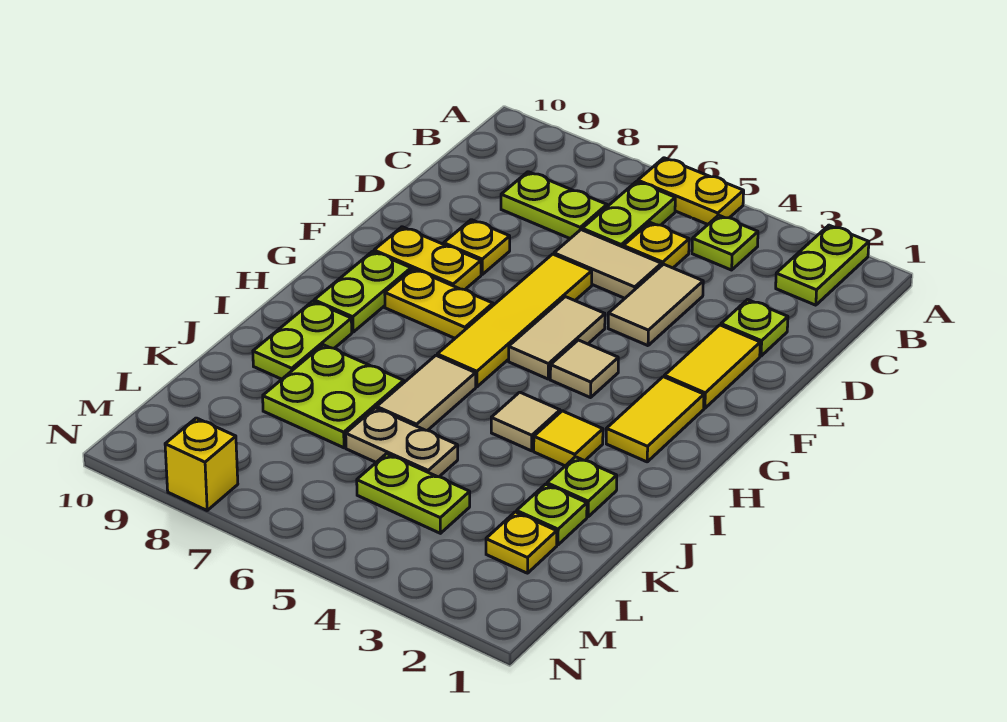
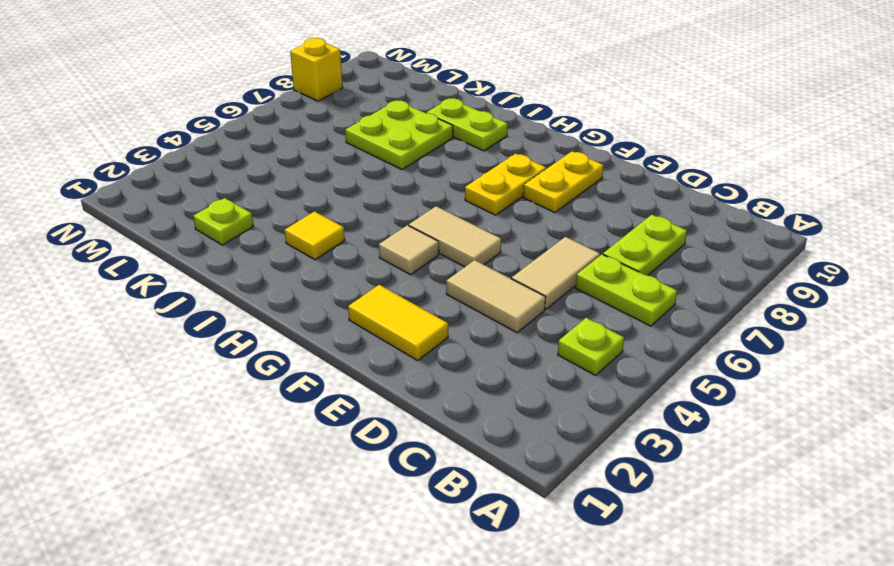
none -> lime plate A2:B2 level 1
none -> yellow plate A5:A6 level 1
none -> yellow plate C5 level 1

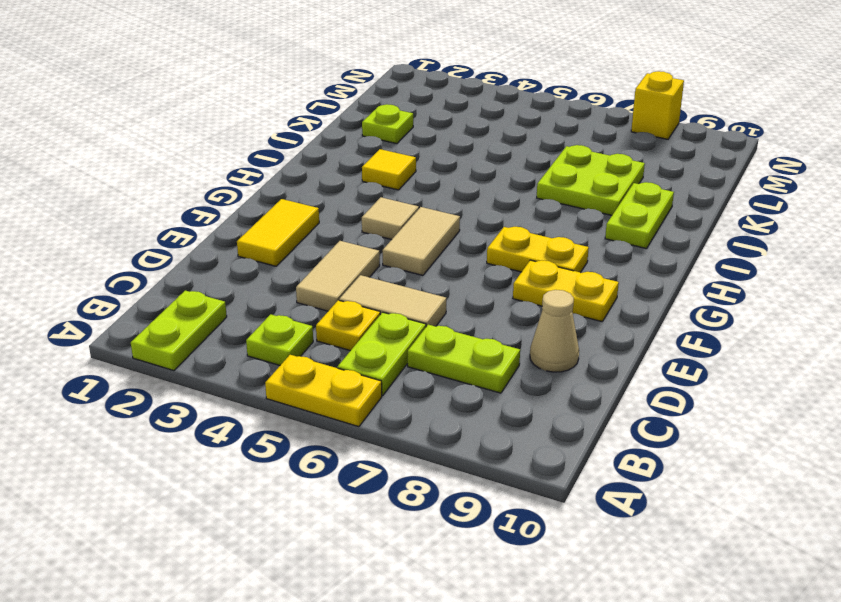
tan cone D9 level 1 -> none
none -> lime plate D2 level 1
none -> yellow tile E6:H6 level 1
none -> yellow plate E8 level 1

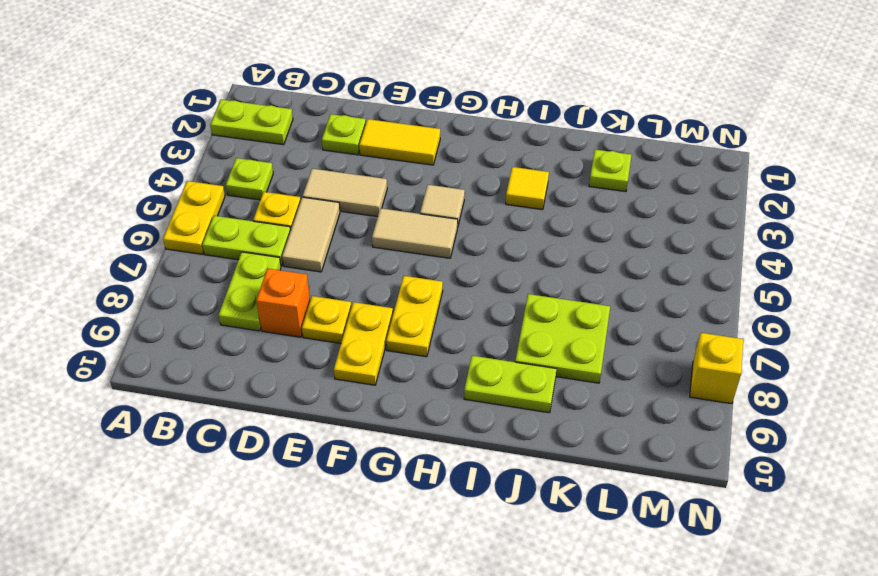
orange brick D8 level 1 -> none
none -> yellow tile E6:H6 level 1
none -> yellow tile G2:H2 level 1
none -> lime plate G9:H9 level 1

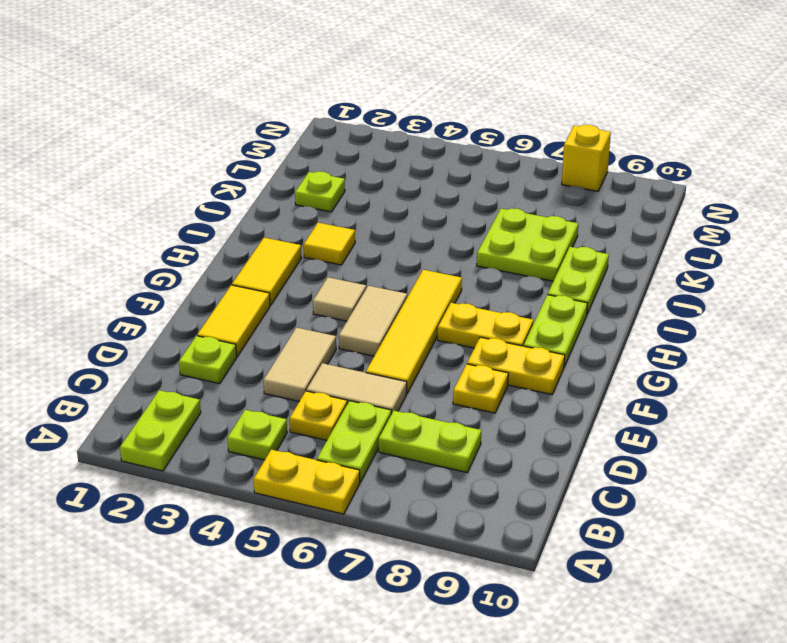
none -> tan tile I4 level 1
none -> tan tile I6:J6 level 1
none -> lime plate J2 level 1

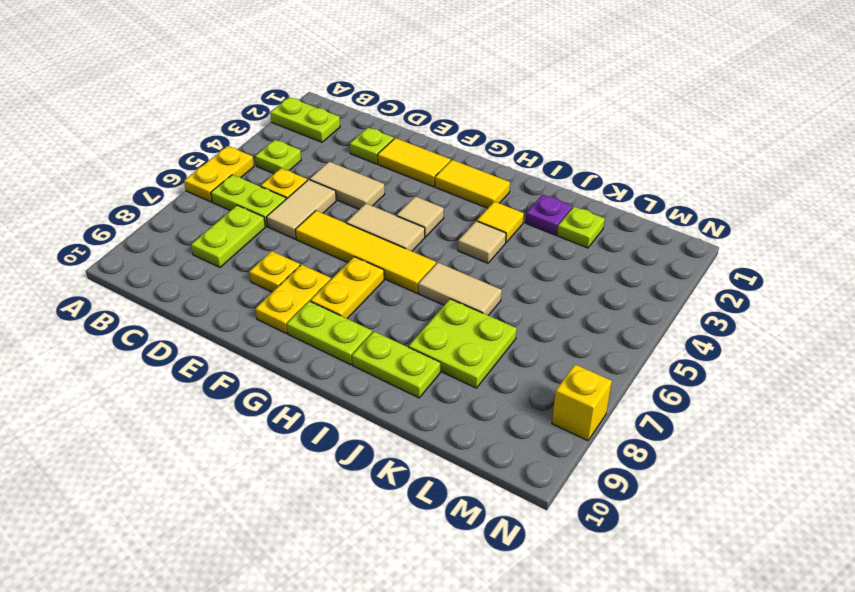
purple plate J2 level 1 -> lime plate J2 level 1
none -> tan plate K5:K6 level 1
none -> yellow plate L2 level 1
none -> lime plate L4:L5 level 1

